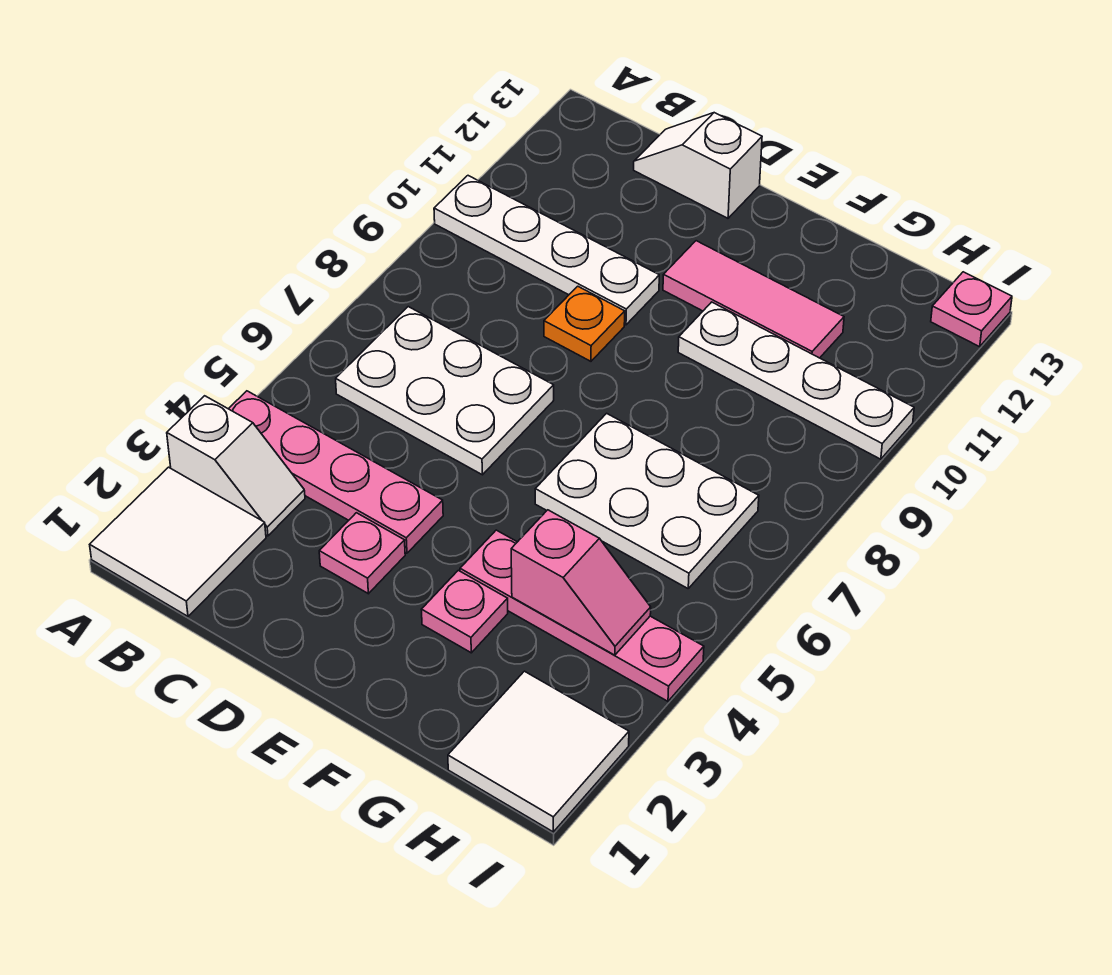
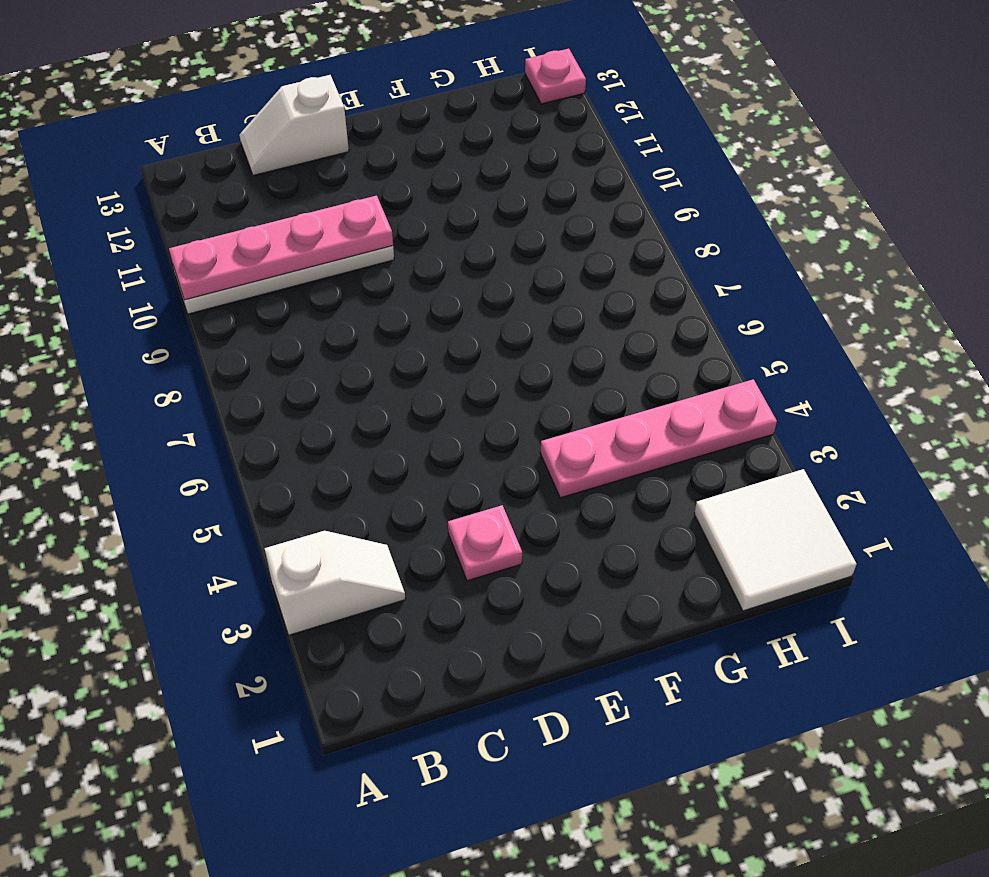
pink plate A10:D10 level 2 -> pink plate A4:D4 level 1
none -> white tile A1:B2 level 1
none -> white plate B6:D7 level 1
none -> orange plate D9 level 1

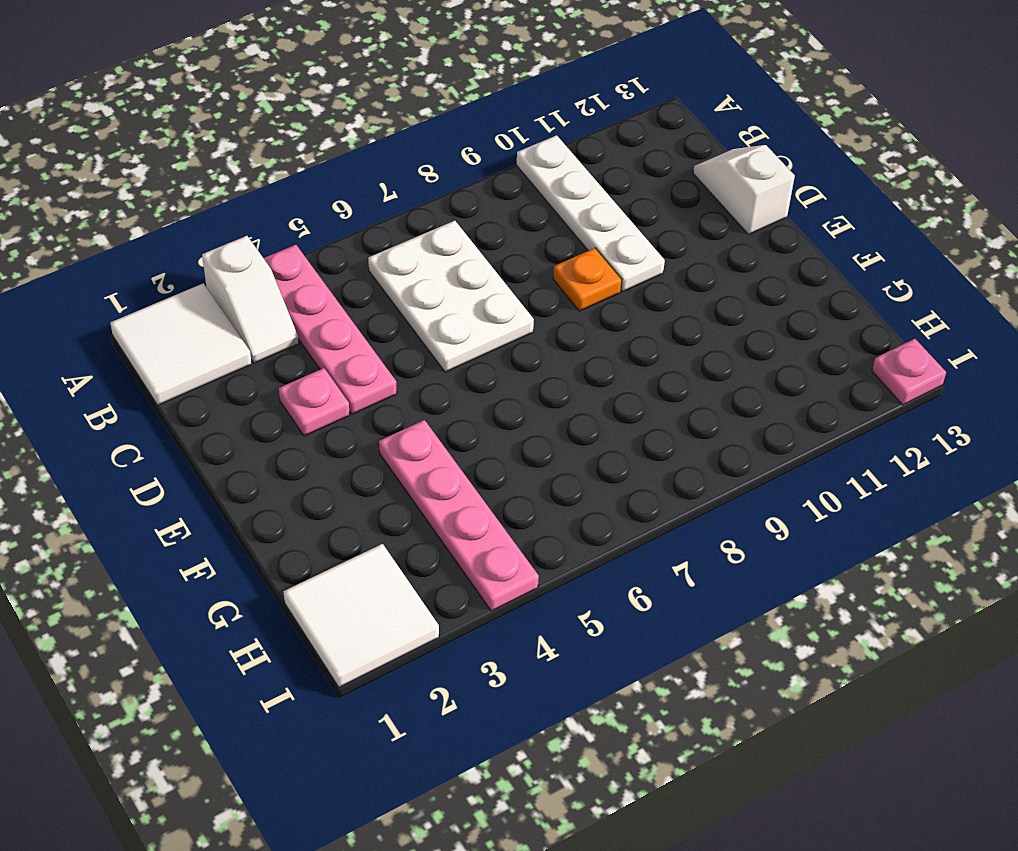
none -> pink tile E11:G11 level 1
none -> pink plate F3 level 1
none -> white plate F6:H7 level 1

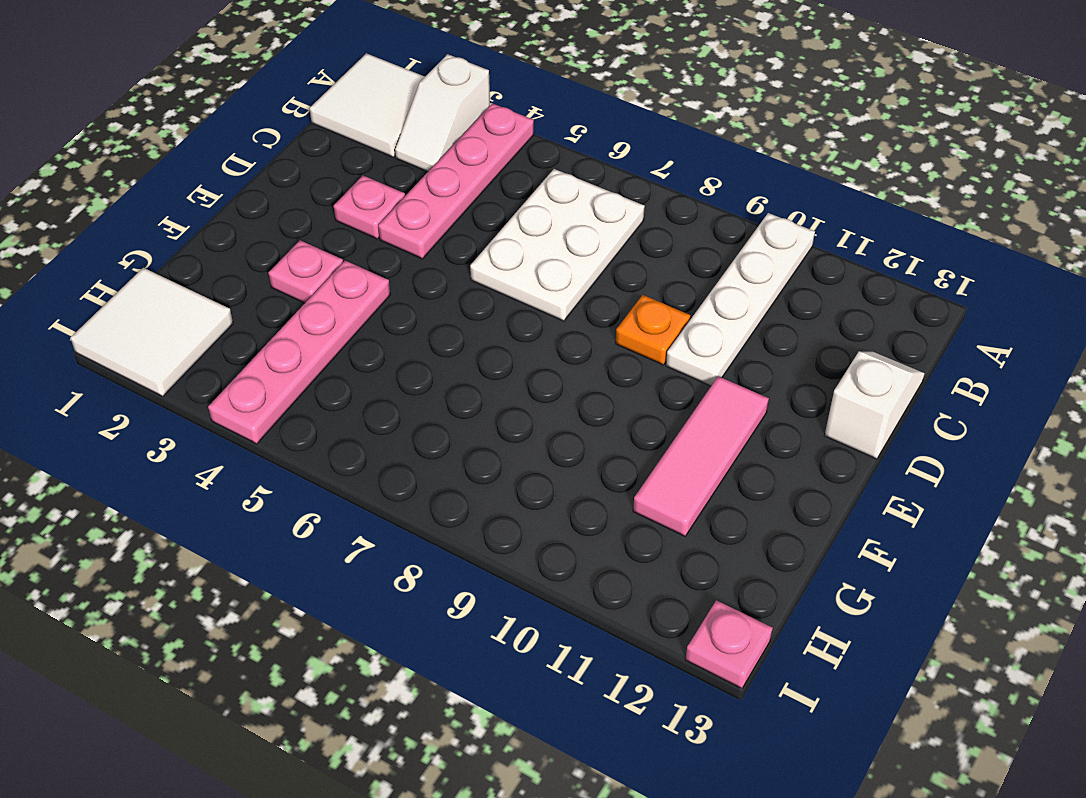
none -> white plate F6:H7 level 1
none -> white plate F10:I10 level 1
none -> pink slope G4:H4 level 2 top G

